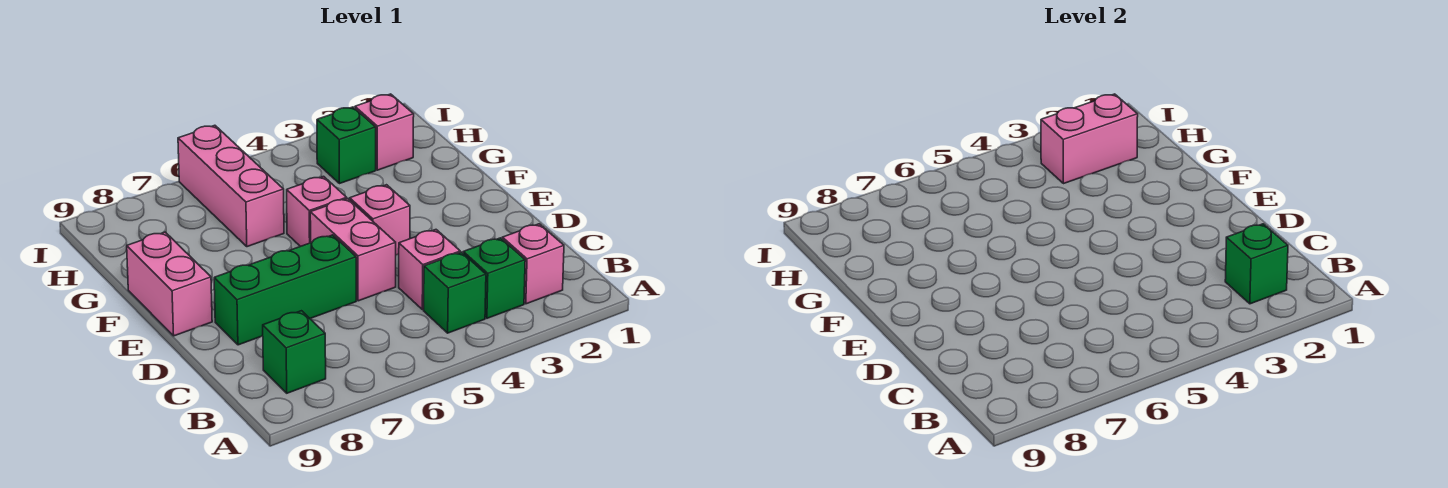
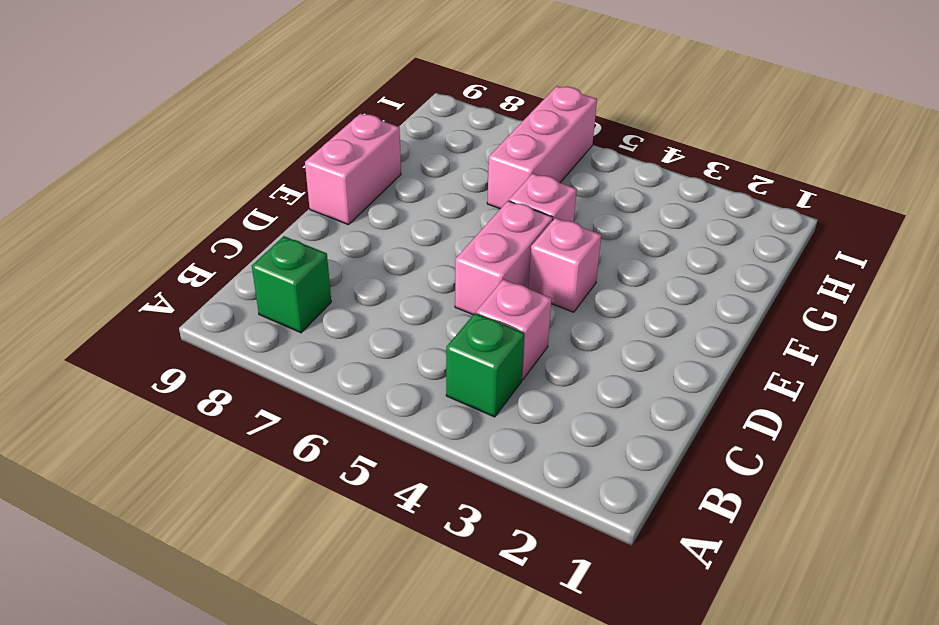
none -> pink brick B2 level 1
none -> green brick B3 level 1
none -> green brick D6:D8 level 1

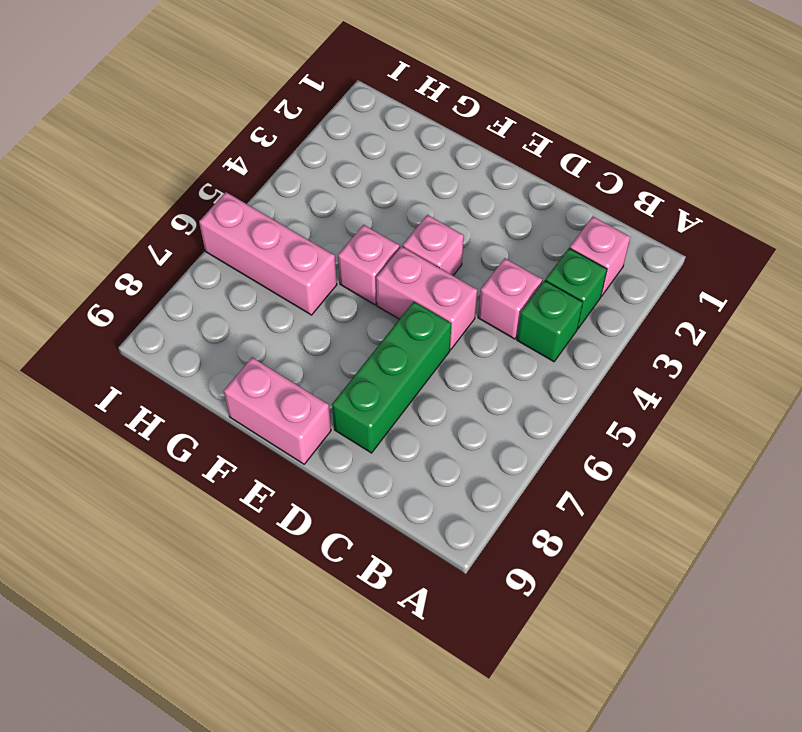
none -> green brick B8 level 1
none -> pink brick H2 level 1
none -> green brick H3 level 1

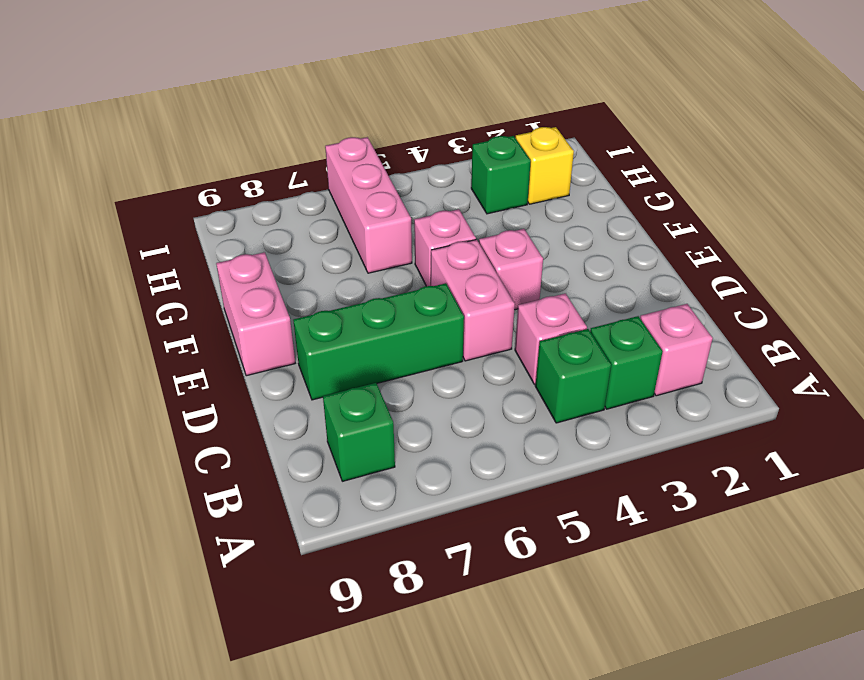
yellow brick H2 level 1 -> pink brick H2 level 1
none -> green brick B2 level 2
none -> pink brick H2:H3 level 2

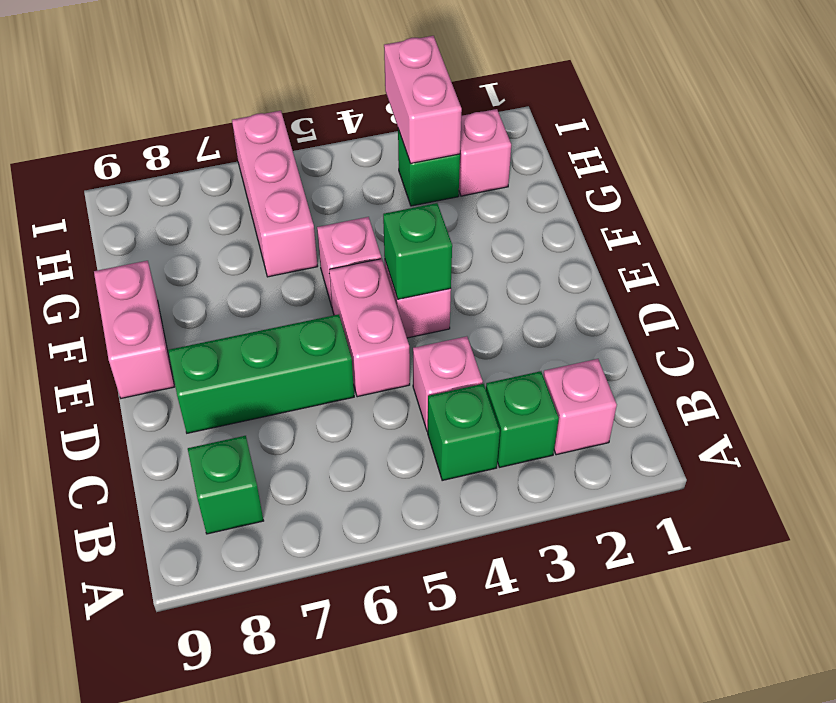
green brick E4 level 2 -> green brick B2 level 2
pink brick H3:I3 level 2 -> pink brick H2:H3 level 2

